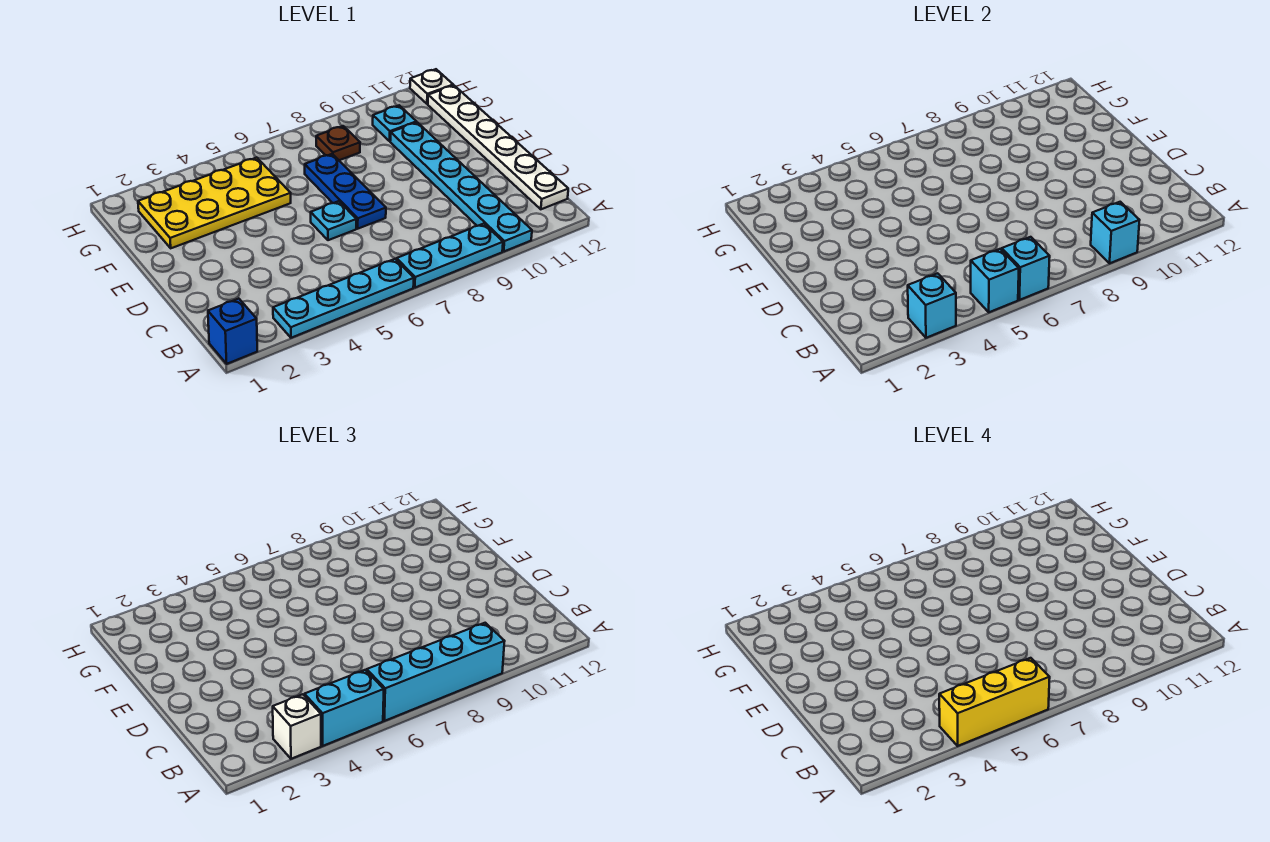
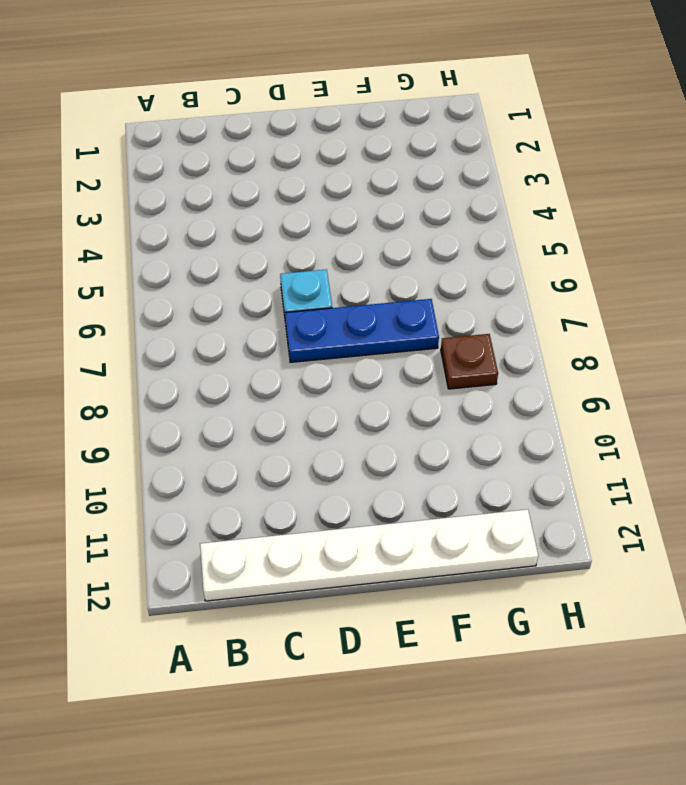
none -> blue brick A1 level 1
none -> cyan plate A3:A6 level 1
none -> cyan plate A7:A9 level 1

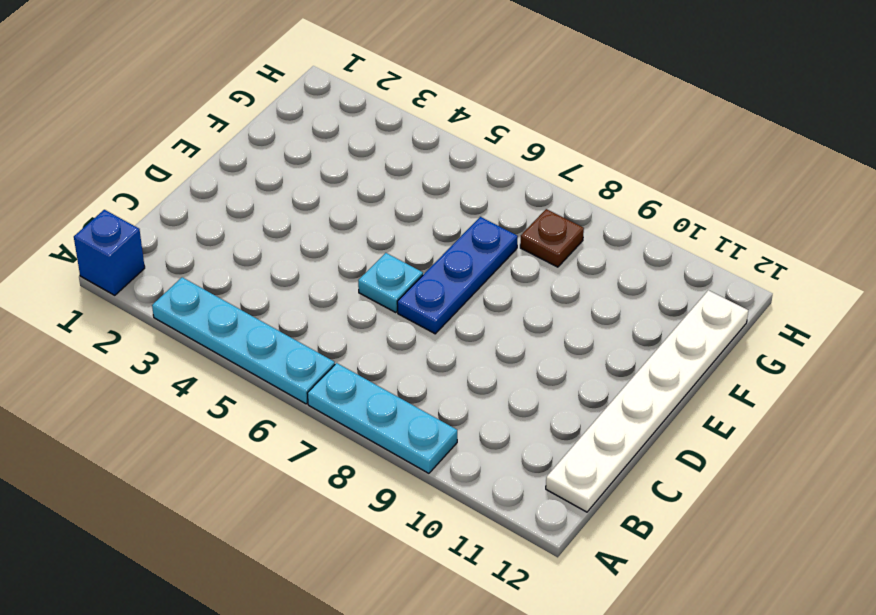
none -> cyan plate A10:F10 level 1
none -> yellow plate F2:G5 level 1
none -> cyan plate G10 level 1

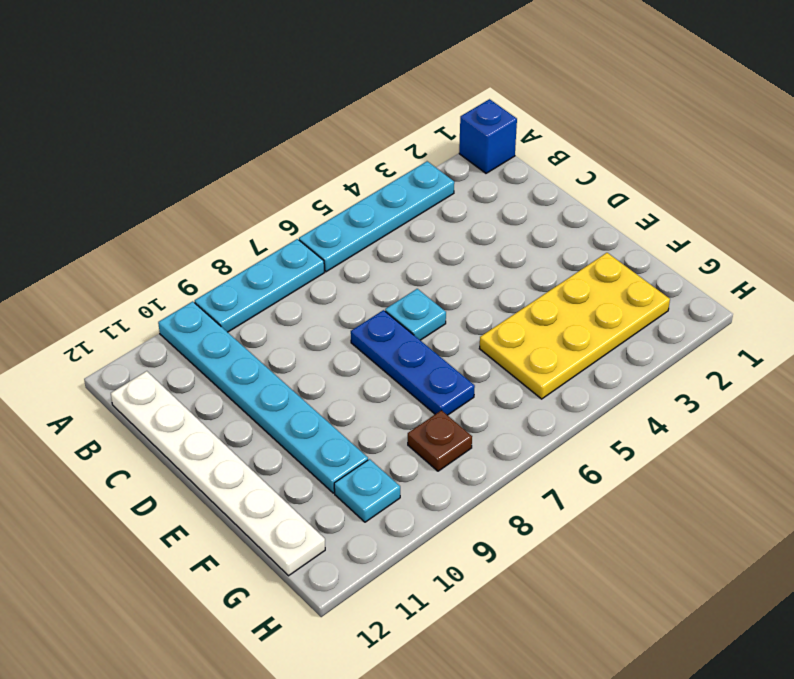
none -> white plate H12 level 1
none -> cyan brick A3 level 2
none -> cyan brick A5 level 2

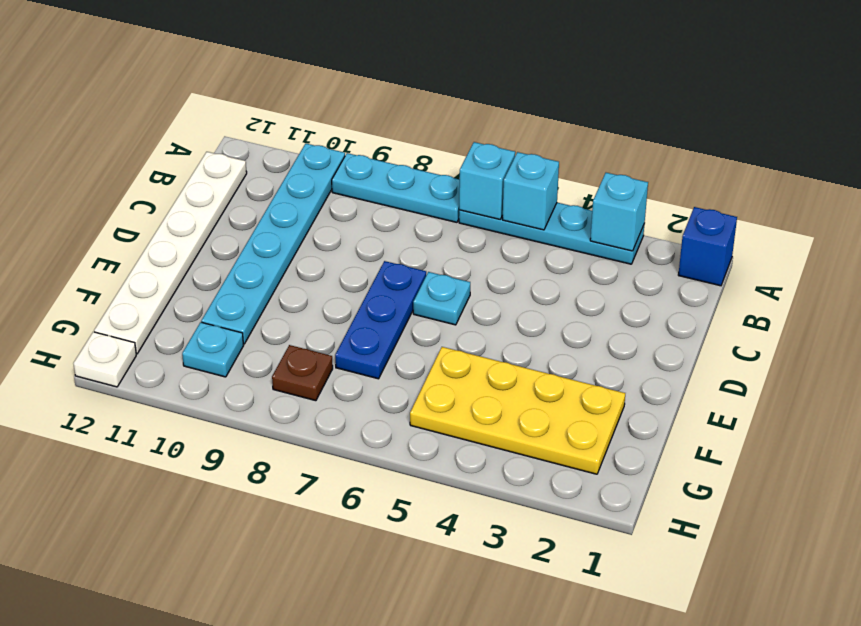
none -> cyan brick A9 level 2
none -> white brick A3 level 3
none -> cyan brick A4:A5 level 3

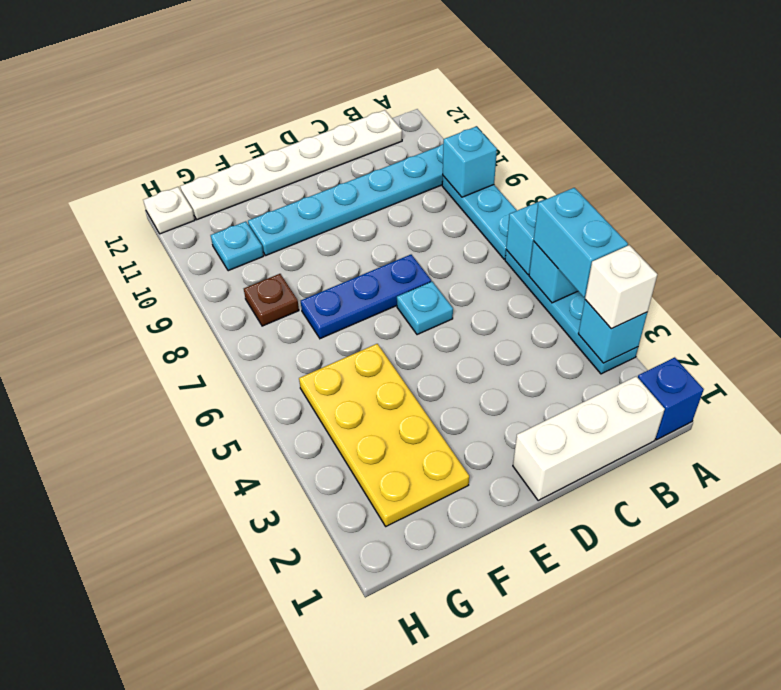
white brick B1:D1 level 1 -> none
none -> cyan brick A6:A9 level 3
none -> yellow brick A4:A6 level 4

